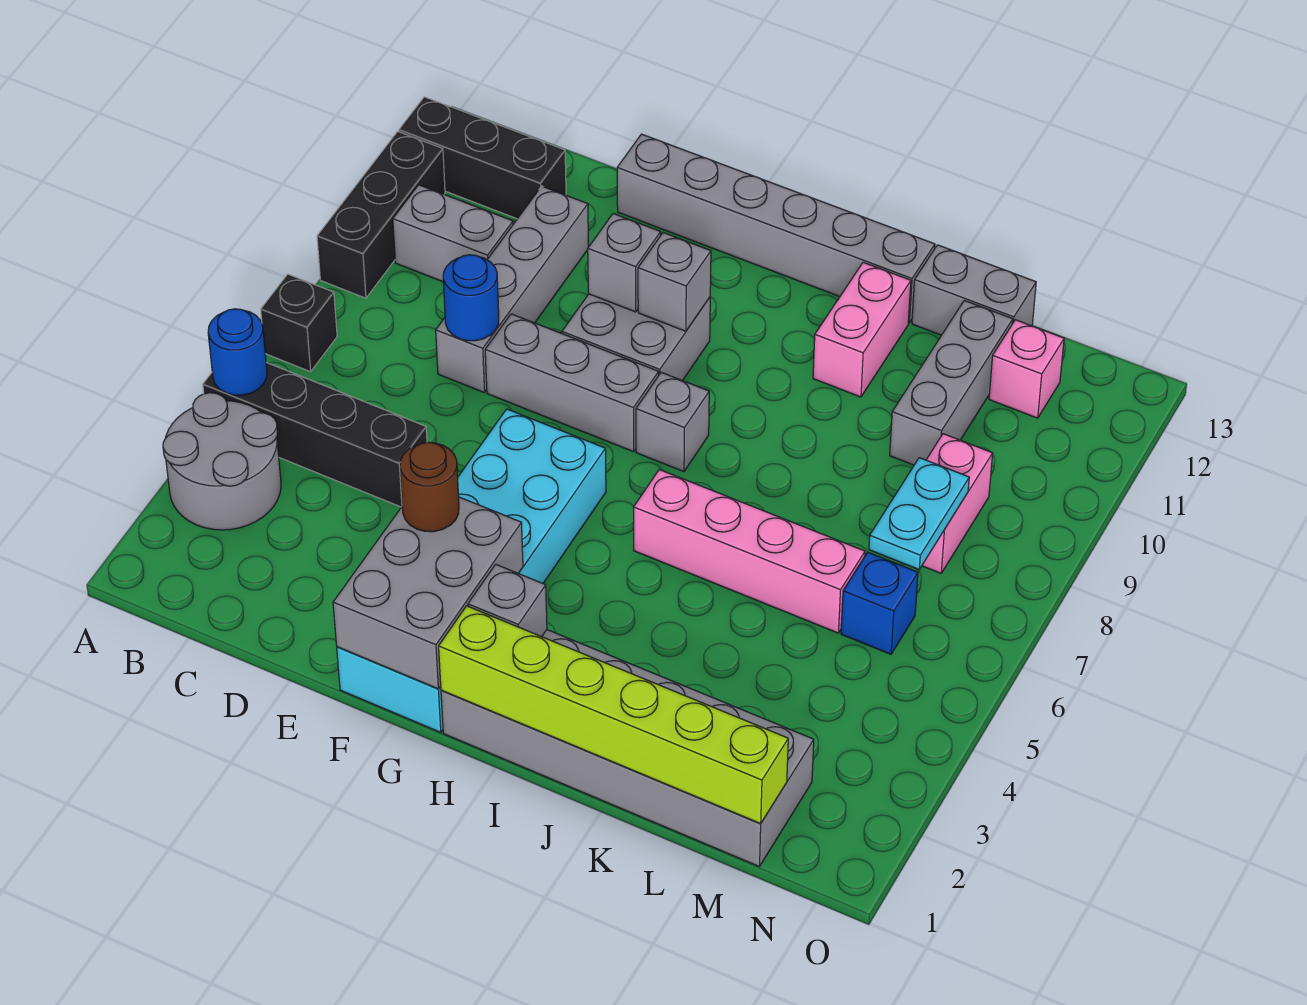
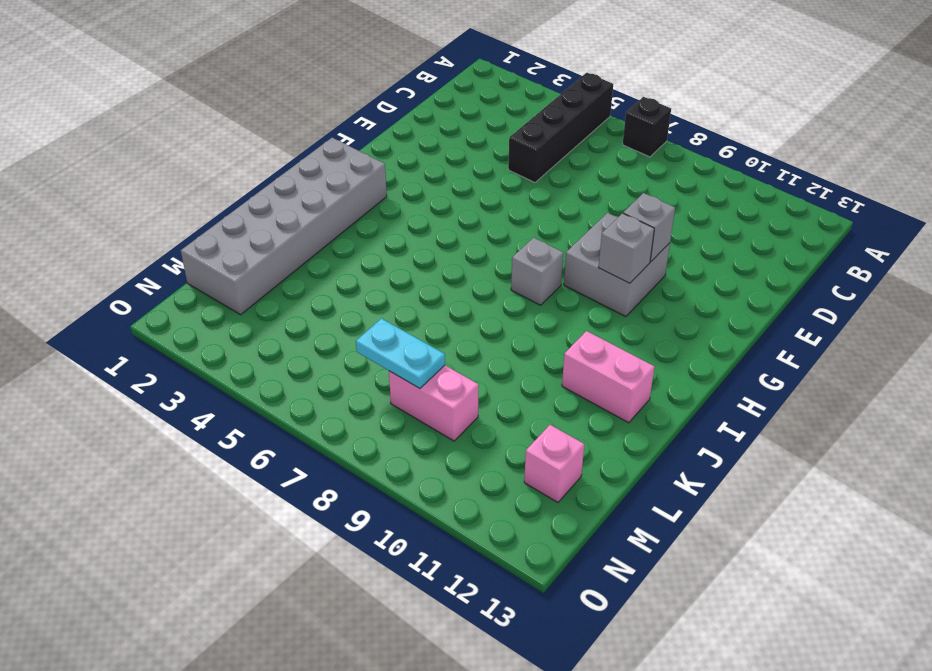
none -> grey round brick A3:B4 level 1
none -> black brick A9:A11 level 1
none -> black brick A12:C12 level 1

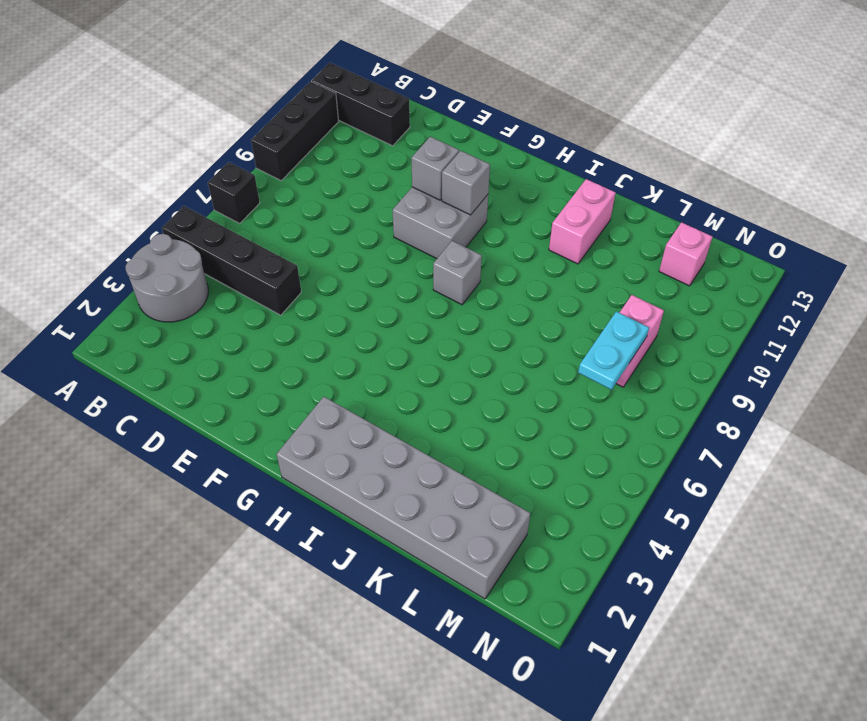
none -> grey brick B10:C10 level 1
none -> grey brick D8:D11 level 1
none -> grey brick E8:G8 level 1

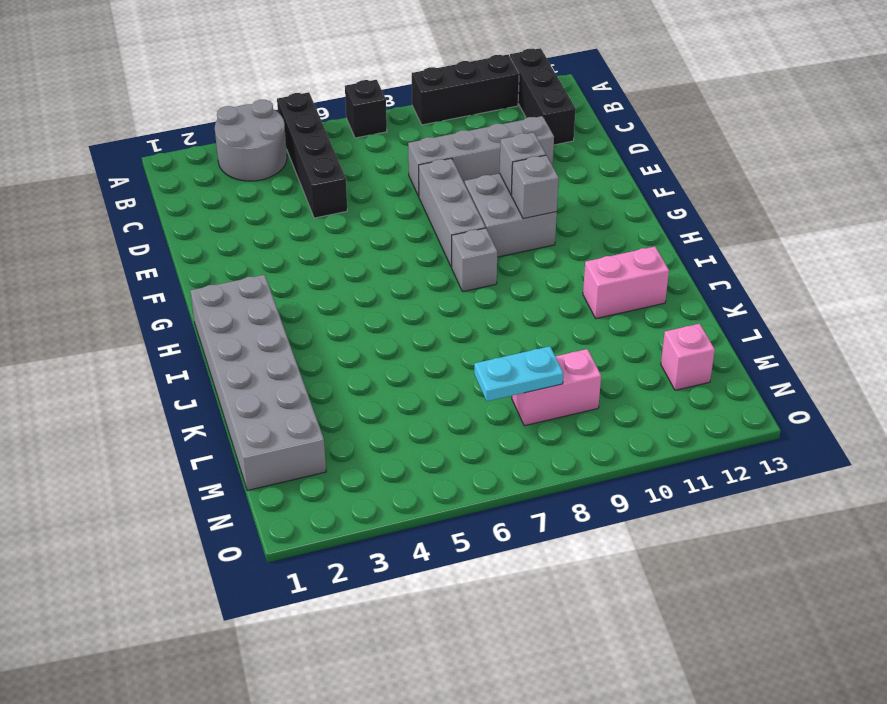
none -> grey brick B10:C10 level 1
none -> grey brick E13:J13 level 1
none -> cyan brick F1:G6 level 1

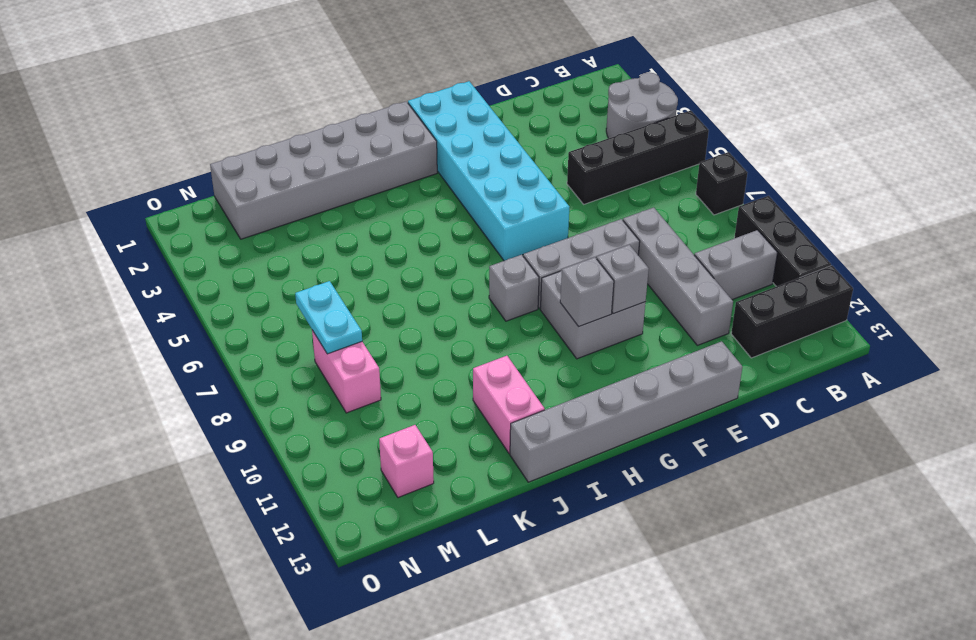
none -> pink brick I6:L6 level 1
none -> grey brick K13:L13 level 1
none -> grey brick L10:L12 level 1

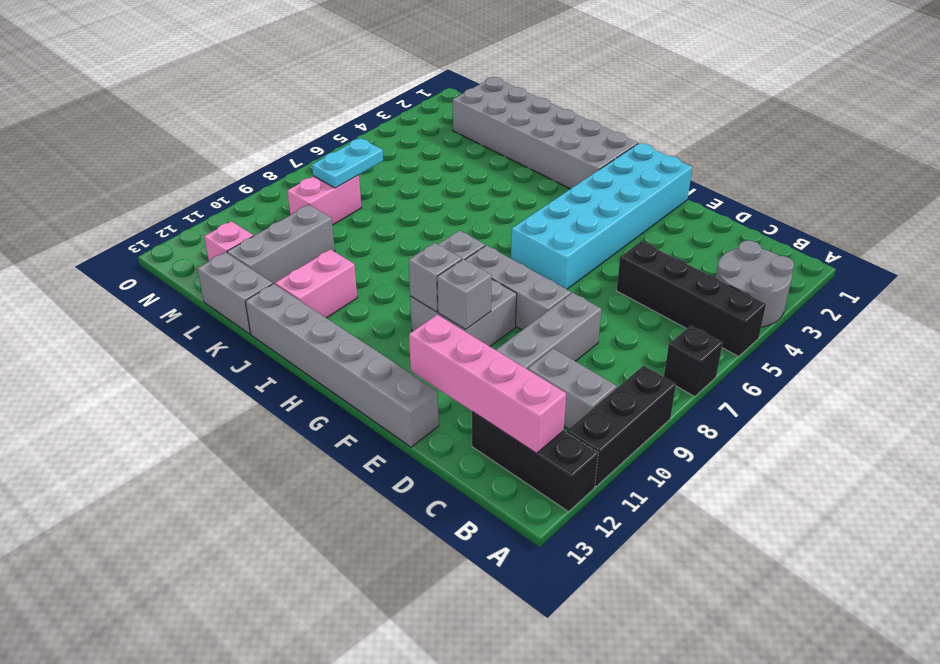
pink brick B12:E12 level 2 -> pink brick I6:L6 level 1
none -> blue brick M6 level 1
none -> blue round brick A5 level 2
none -> blue round brick D8 level 2

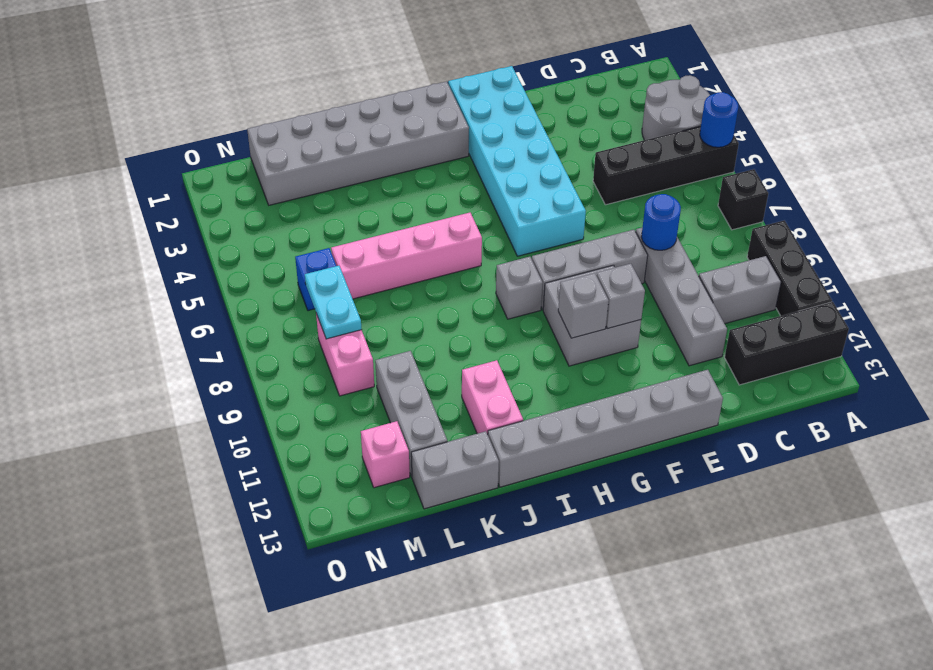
none -> grey brick F1:G3 level 2
none -> lime brick H1:M1 level 2
none -> grey brick H2 level 2

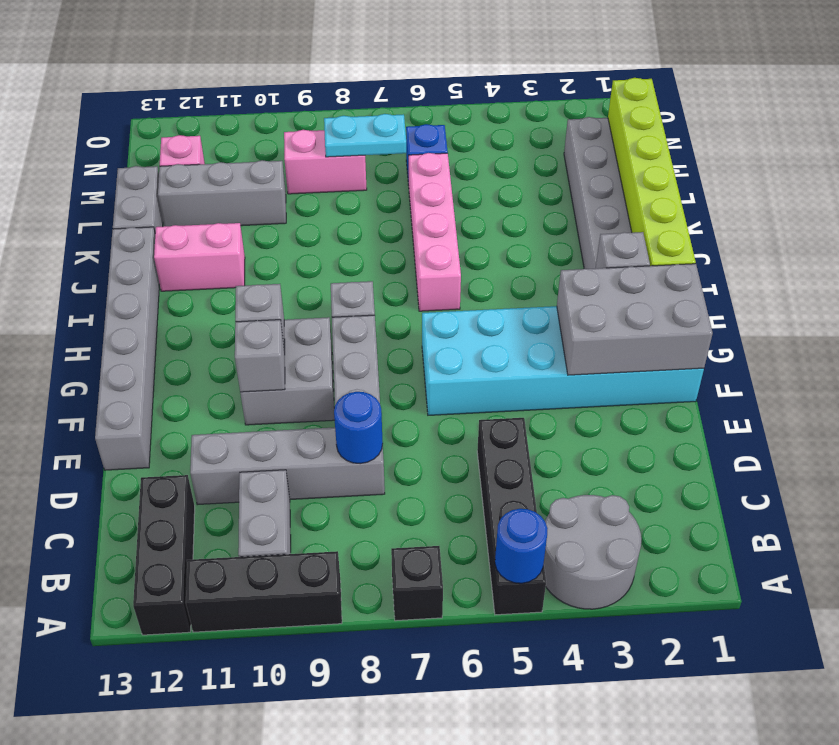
none -> brown round brick F3 level 3

